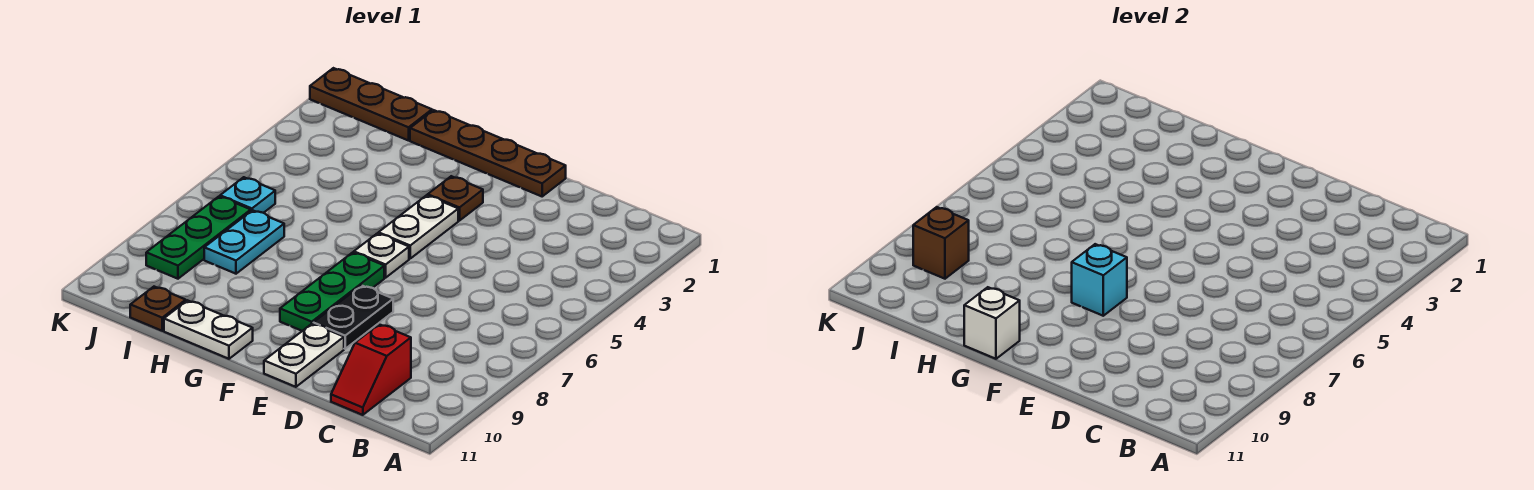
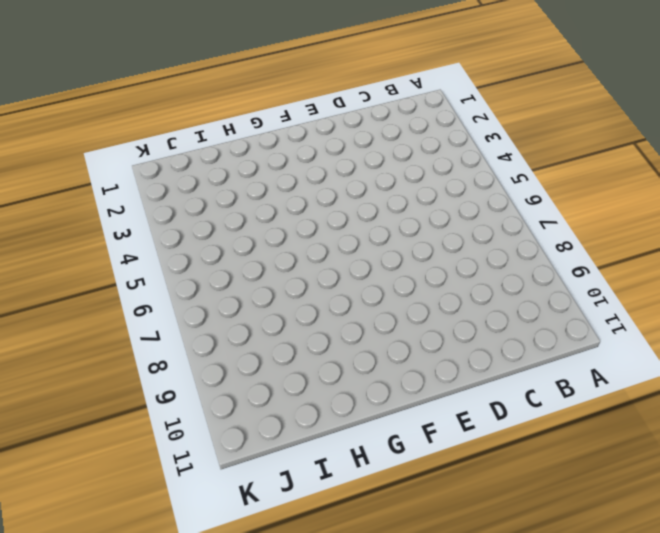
none -> red slope C10:C11 level 1 top 10
none -> brown plate E1:H1 level 1
none -> black plate E8:E9 level 1

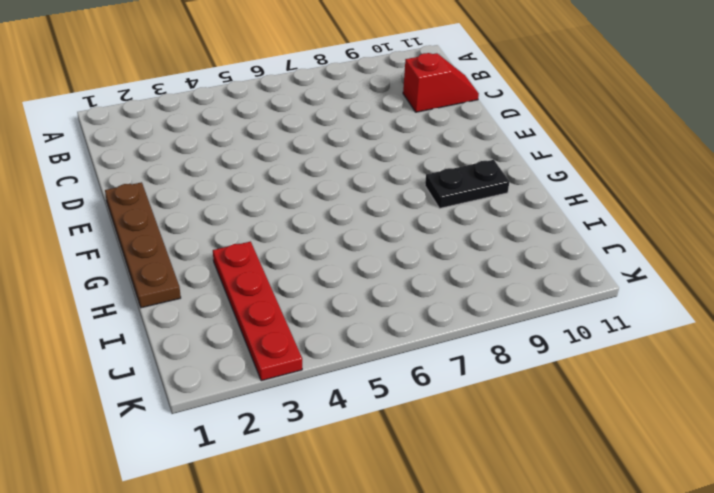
black plate G9:G10 level 1 -> black plate E8:E9 level 1
red plate H3:K3 level 1 -> none
none -> white plate E10:E11 level 1
none -> brown plate F3 level 1
none -> white plate F4:F5 level 1

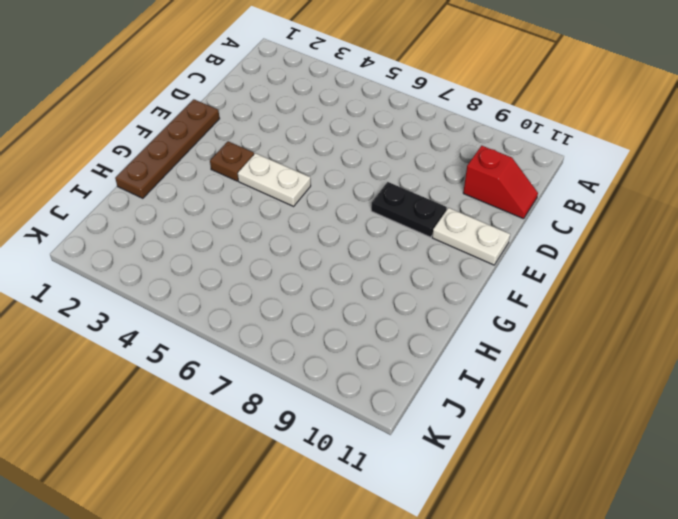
none -> white plate F6 level 1
none -> green plate F7:F9 level 1
none -> white plate G11:H11 level 1

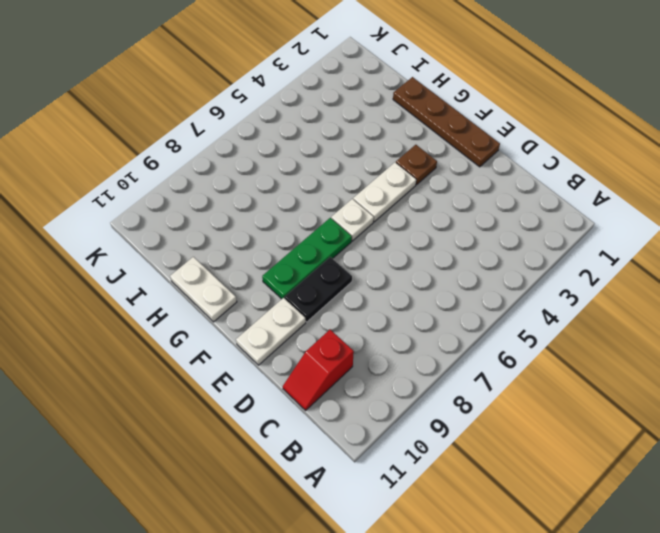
none -> brown plate I1:K1 level 1
none -> cyan plate I7:I8 level 1
none -> brown plate I11 level 1

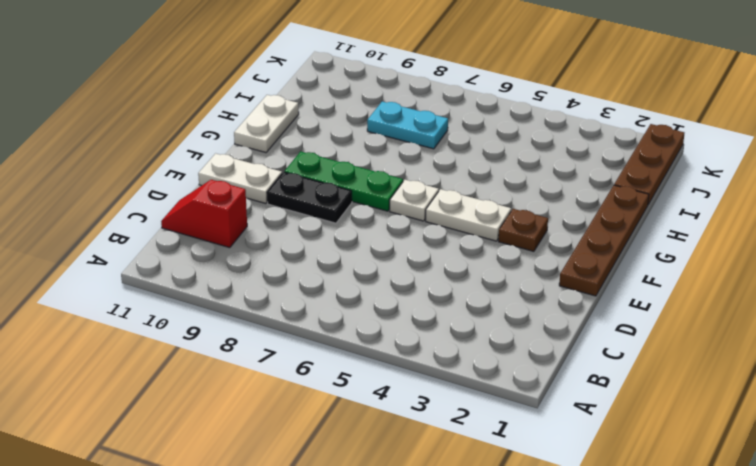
none -> brown plate I11 level 1
none -> cyan plate J6 level 1
none -> green plate J7:J9 level 1

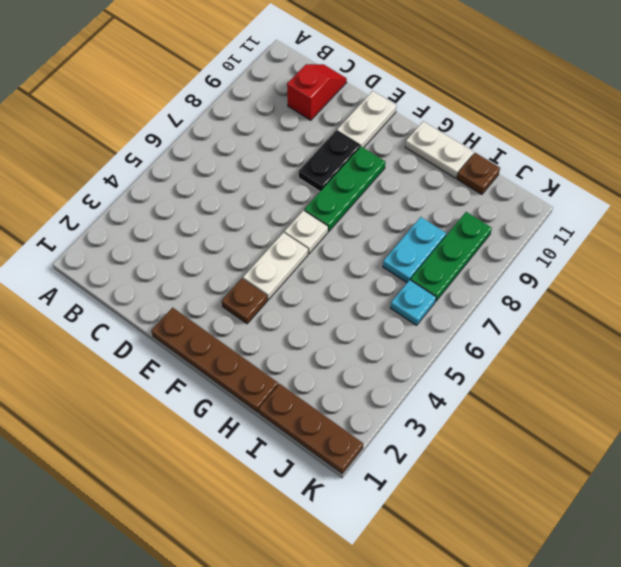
none -> cyan brick F8 level 2
none -> white brick G11 level 2
none -> brown brick J9 level 2

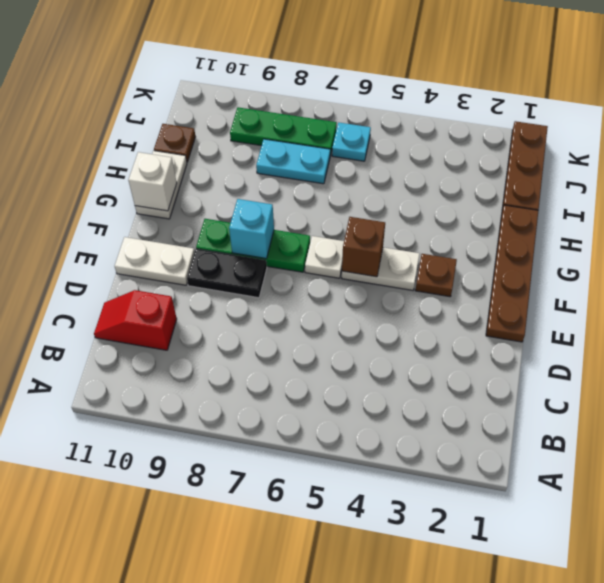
brown brick F5 level 2 -> brown brick J9 level 2

